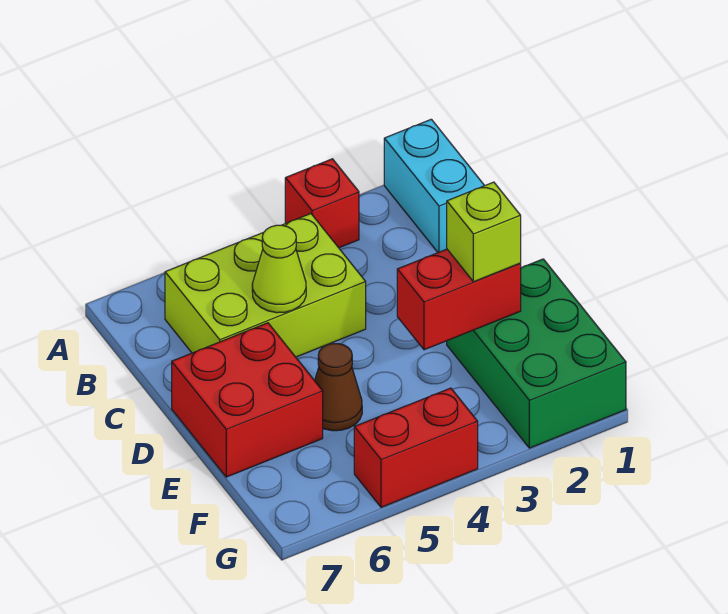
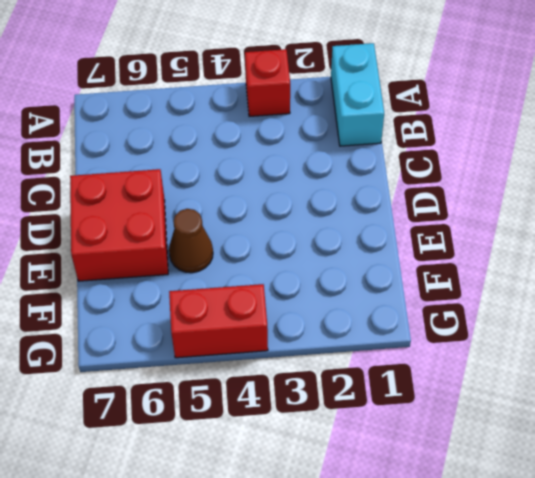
none -> lime brick B4:C6 level 1
none -> green brick E1:G2 level 1

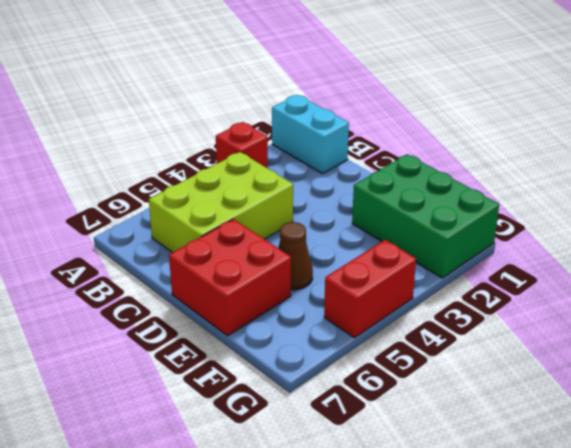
none -> lime cone C5 level 2
none -> red brick E2:E3 level 2

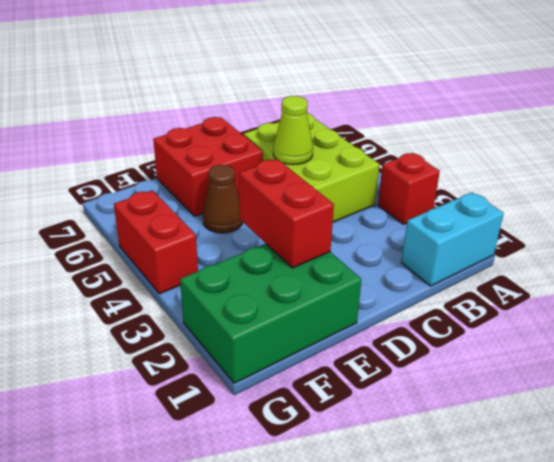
none -> lime brick E2 level 3

